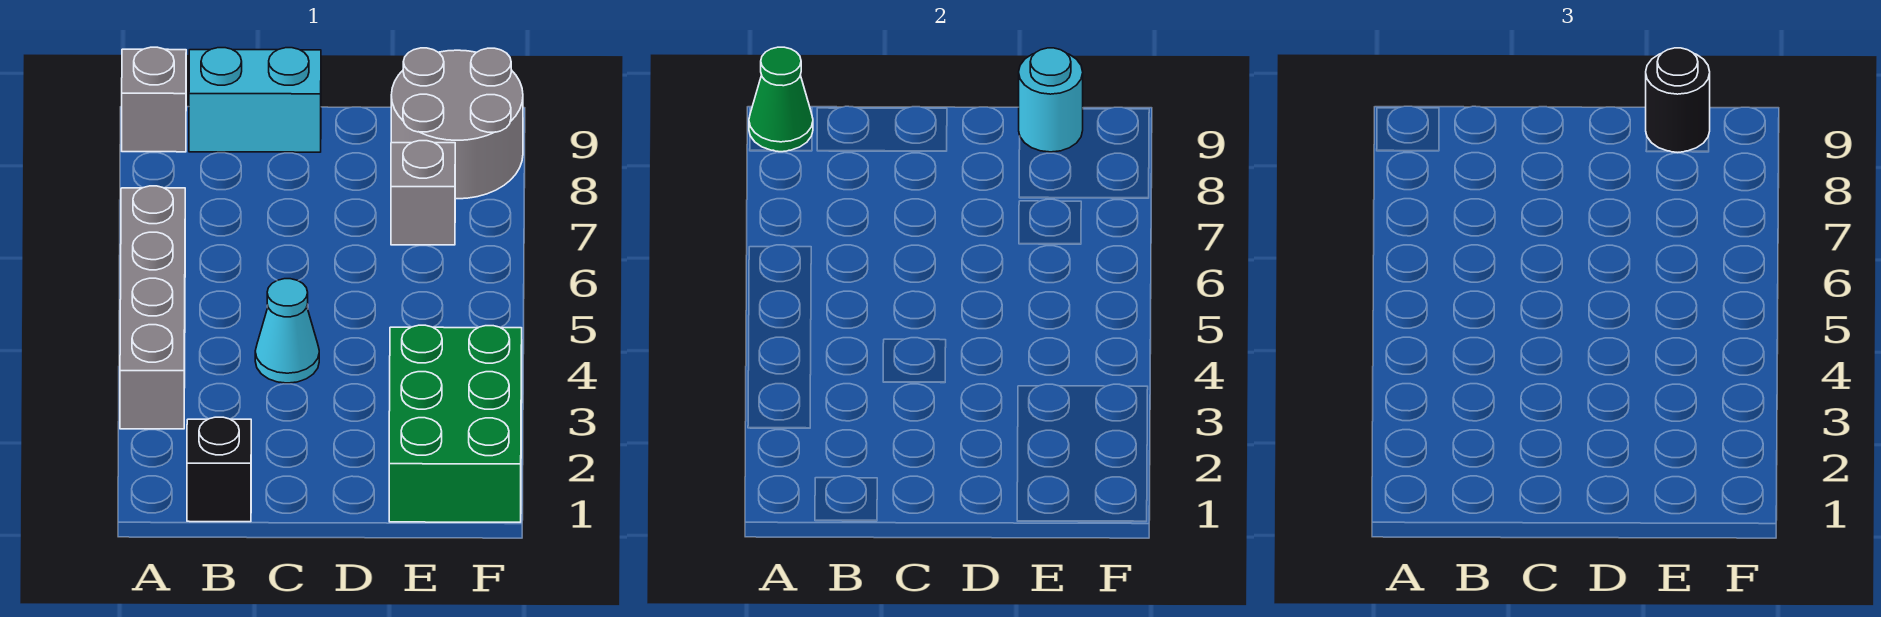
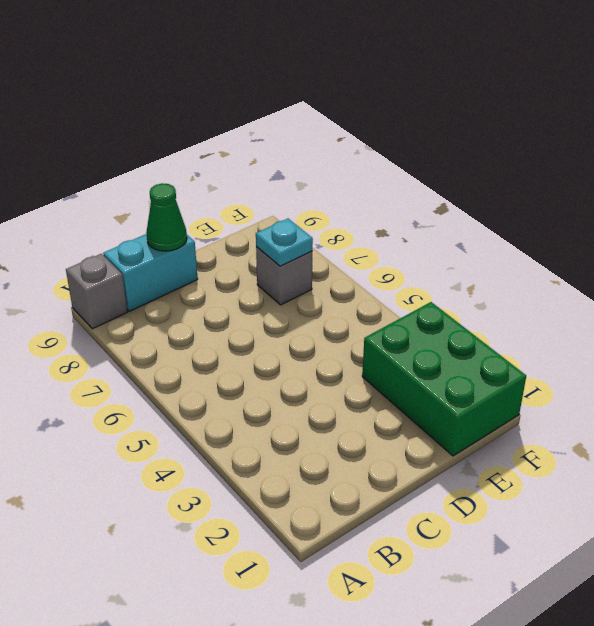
green cone C9 level 2 -> green cone A9 level 2
cyan plate E7 level 2 -> none
none -> grey brick A3:A6 level 1
none -> black brick B1 level 1

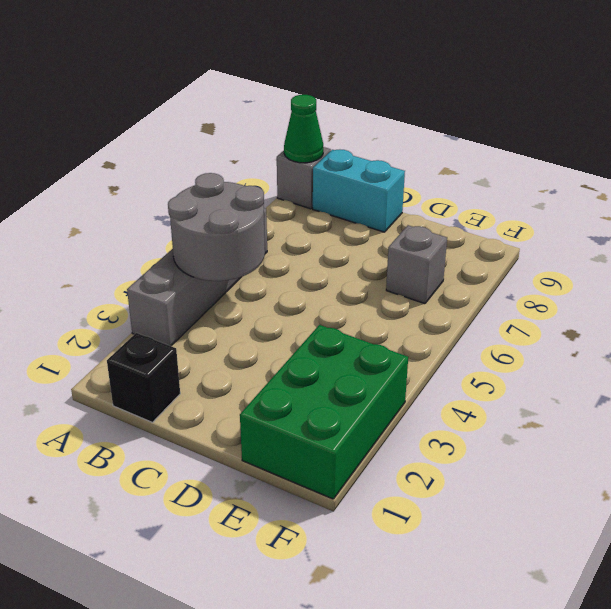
grey round brick A4:B5 level 2 -> grey round brick E8:F9 level 1
none -> cyan cone C4 level 1
none -> cyan round brick E9 level 2

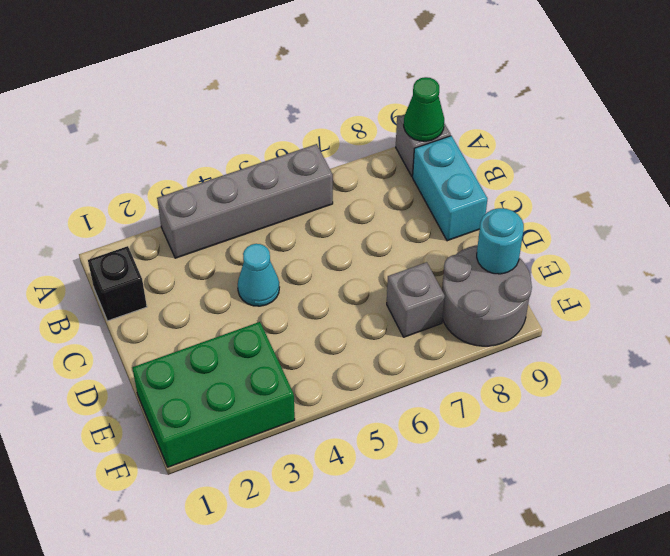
none -> black round brick E9 level 3

